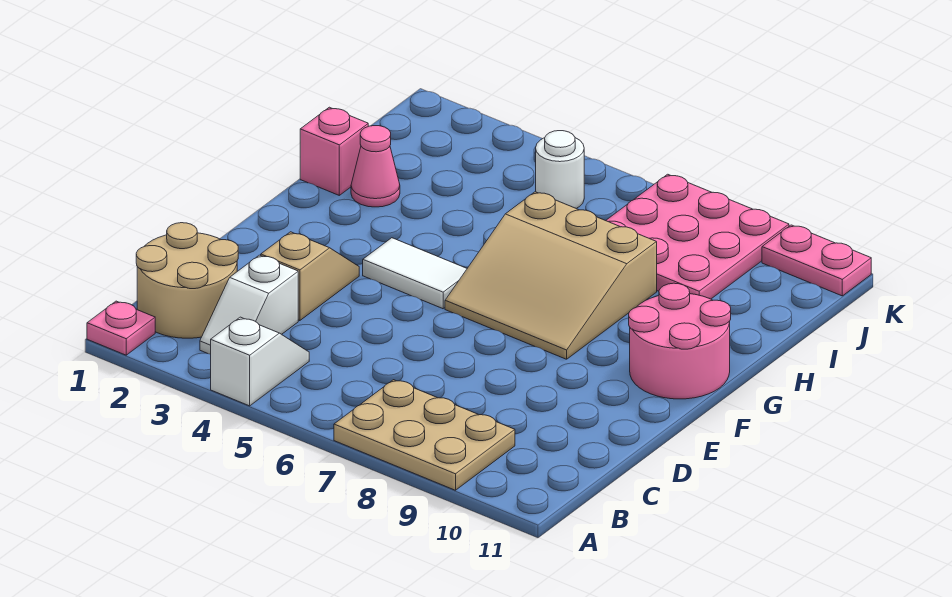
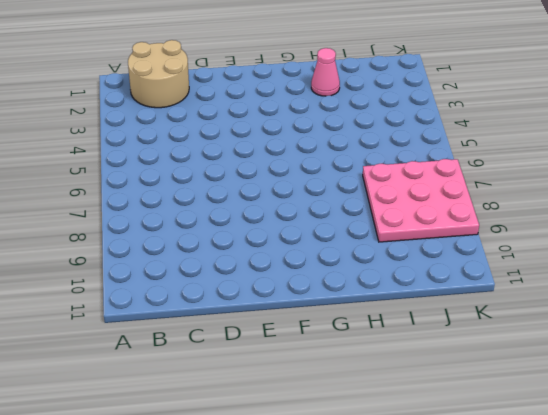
none -> pink plate A1 level 1
none -> white slope A4:B4 level 1 top A
none -> tan plate A7:B9 level 1

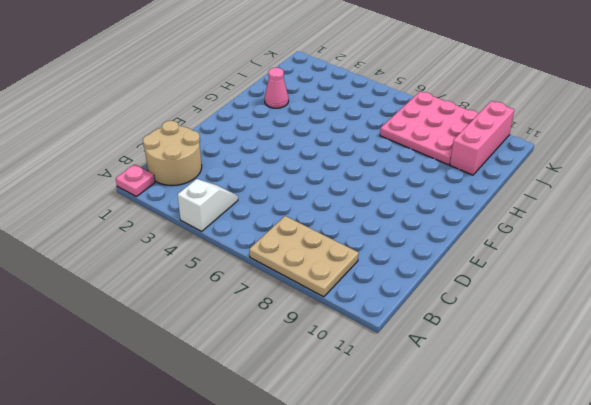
pink brick I10:K10 level 1 -> pink plate K10:K11 level 1
none -> white slope B3:C3 level 1 top C
none -> tan slope D3:E3 level 1 top D
none -> white tile F4:F5 level 1

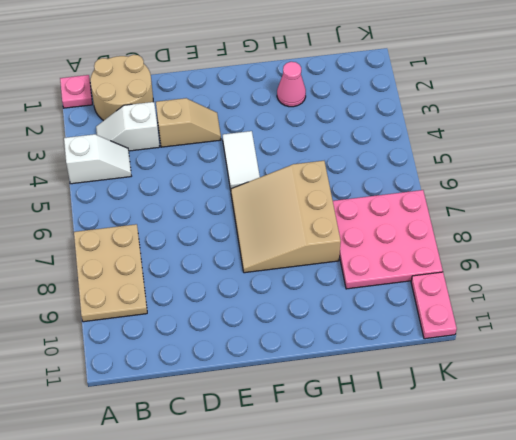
none -> pink round brick F10:G11 level 1
none -> pink brick H1 level 1
none -> white round brick J5 level 1

